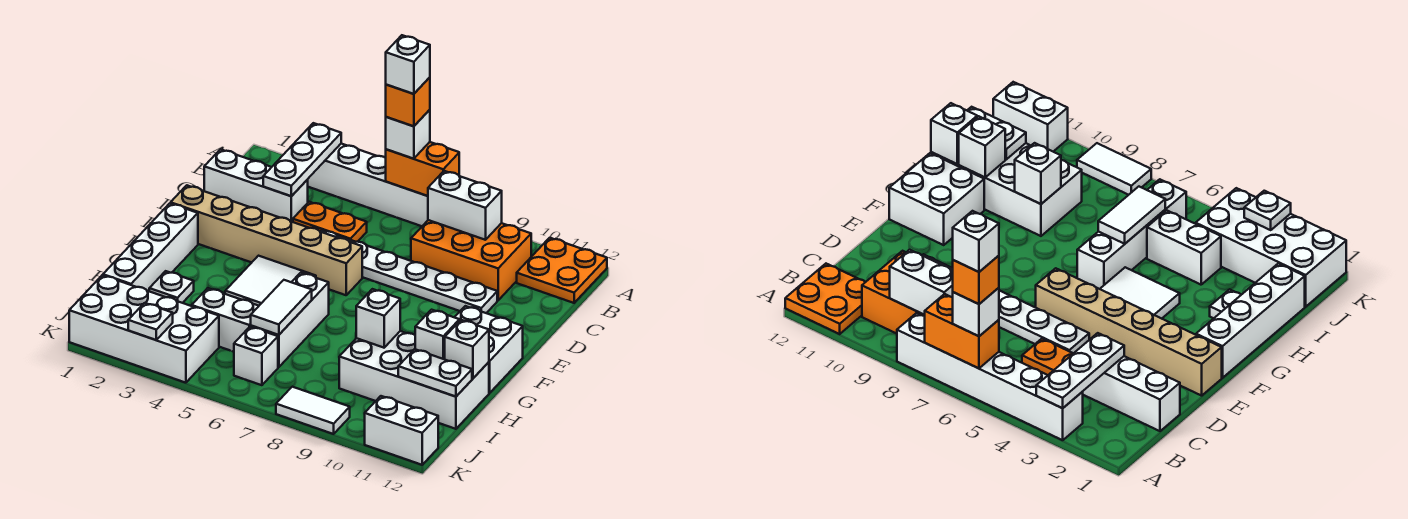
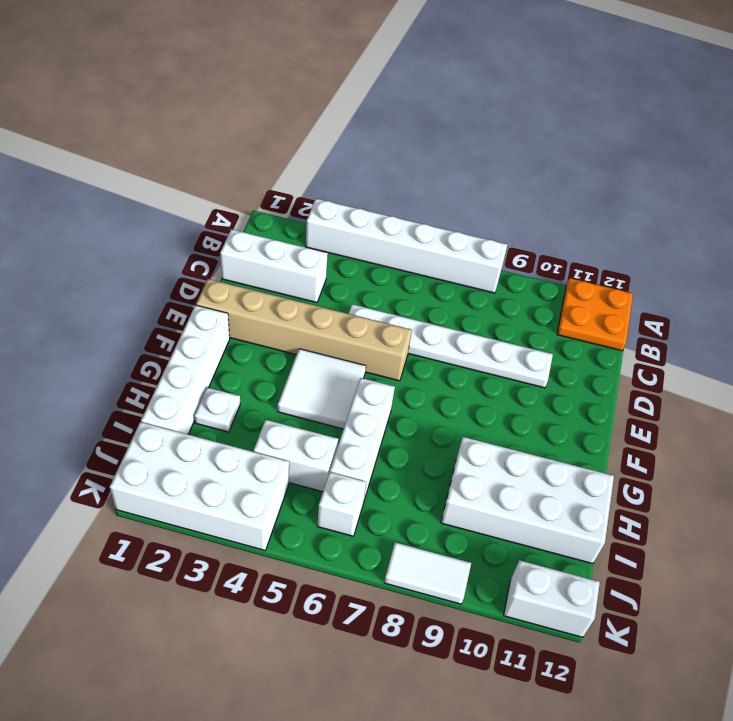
none -> orange brick B8:C10 level 1
none -> orange plate C4:C5 level 1
none -> white brick F11:G12 level 1
none -> white plate A3:C3 level 2

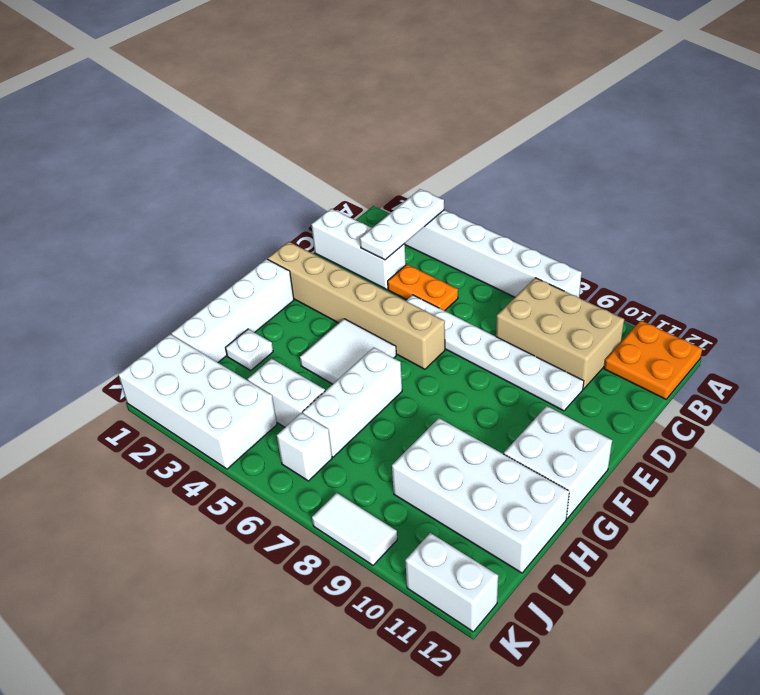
tan brick B8:C10 level 1 -> orange brick B8:C10 level 1
none -> orange brick A6:A7 level 2
none -> white brick B8:B9 level 2
none -> white tile H6:I6 level 2
none -> white brick H9 level 2

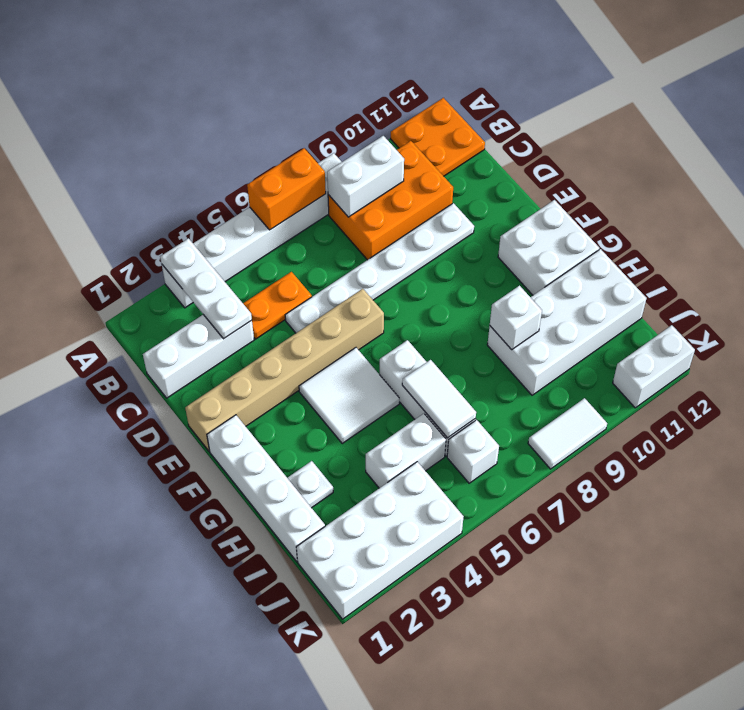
none -> white brick H11 level 2
none -> white brick H12 level 2
none -> white plate I11:I12 level 2
none -> white plate K3 level 2

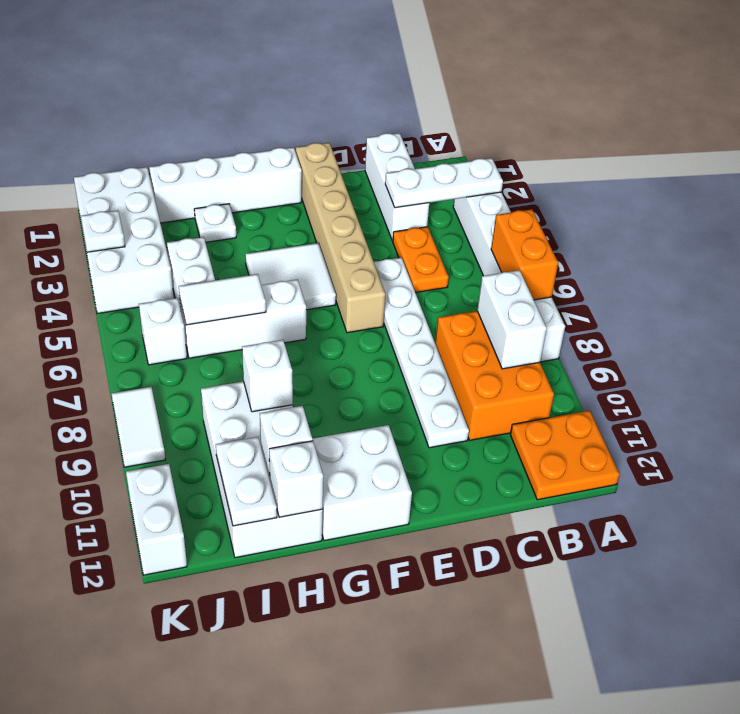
none -> white brick A6 level 3
none -> orange brick A6 level 4
none -> white brick A6 level 5

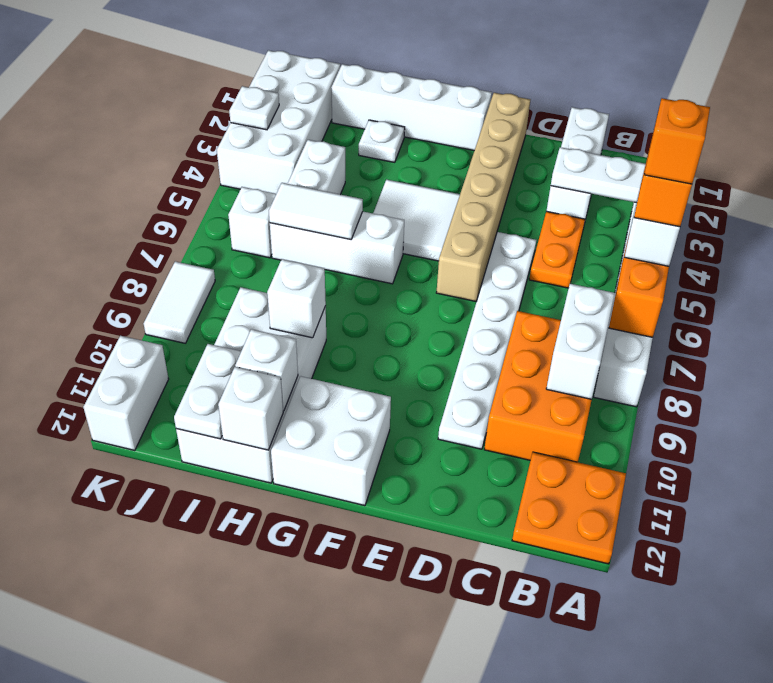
orange brick A6 level 5 -> white brick A6 level 5

